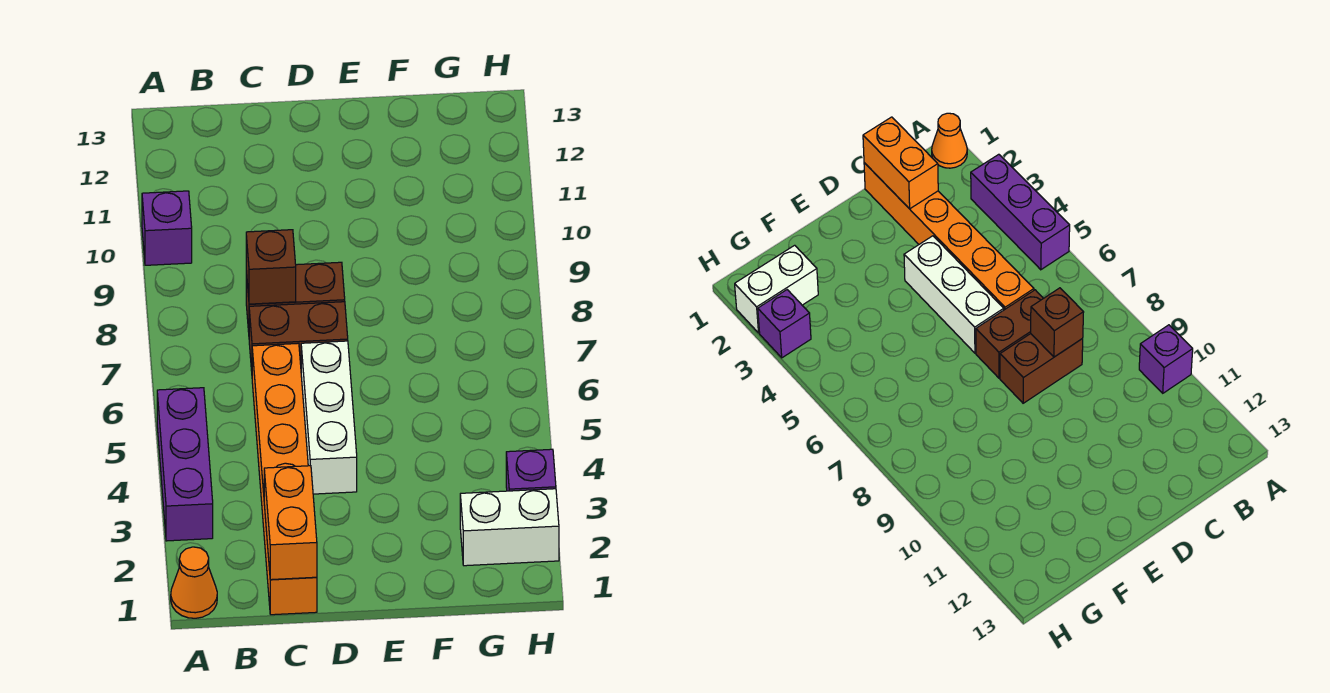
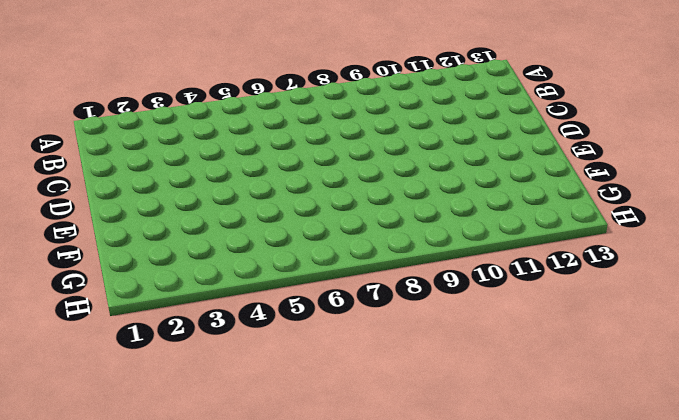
none -> orange cone A1 level 1
none -> purple brick A3:A5 level 1

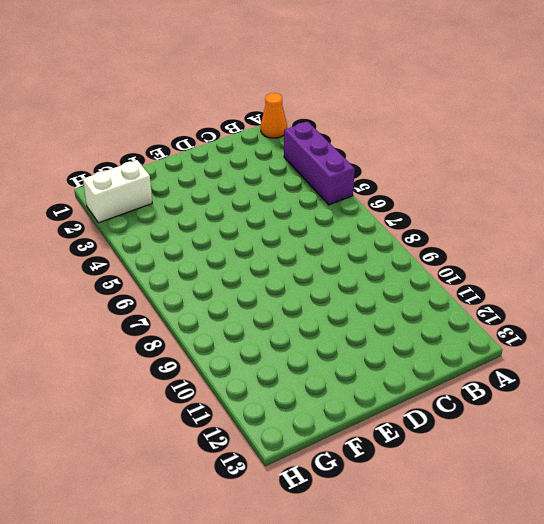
none -> purple brick A10 level 1
none -> orange brick C1:C6 level 1

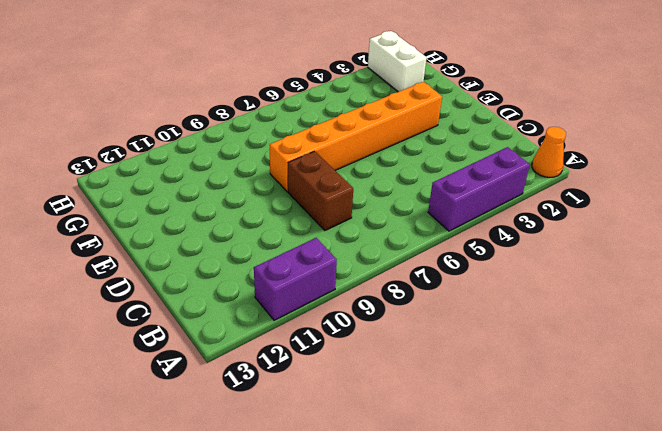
purple brick A10:A11 level 1 -> purple brick A10 level 1
orange brick E3:E8 level 1 -> orange brick C1:C6 level 1
none -> brown brick C7:D7 level 1
none -> white brick D4:D6 level 1

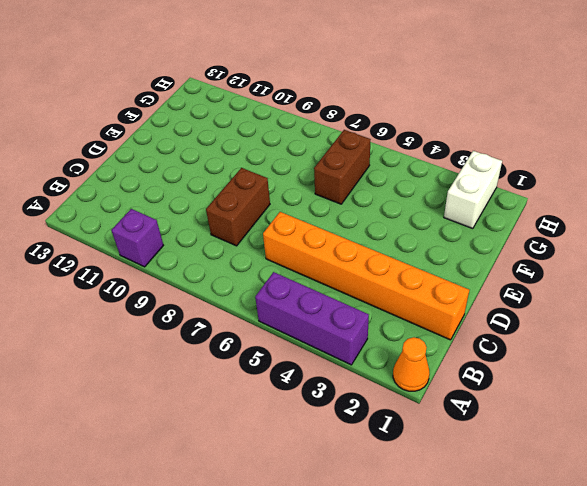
brown brick F6:G6 level 1 -> brown brick C7:D7 level 1
none -> white brick D4:D6 level 1
none -> purple brick H3 level 1

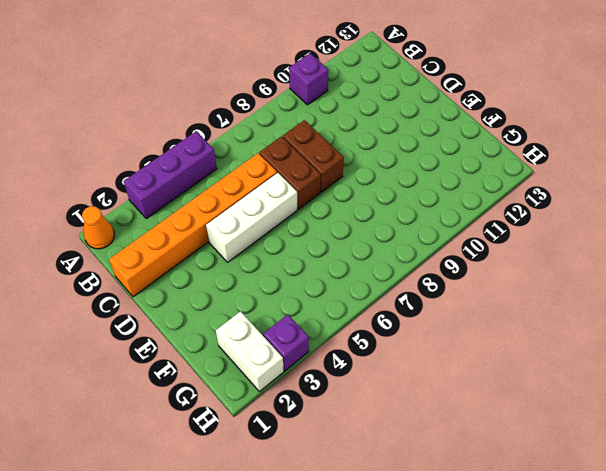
none -> orange brick C1:C2 level 2
none -> brown brick C8 level 2

